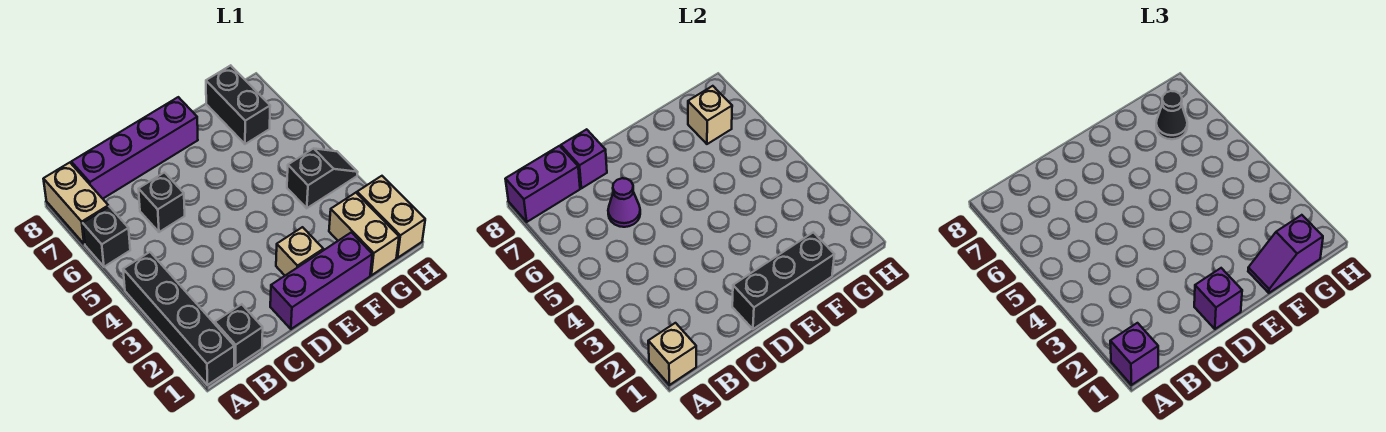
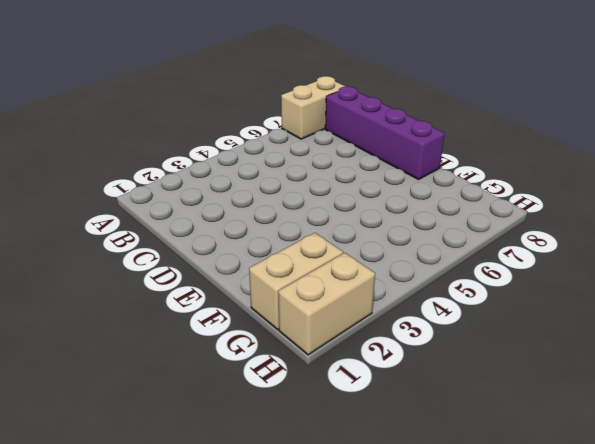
none -> black brick A1:A4 level 1
none -> black brick A6 level 1
none -> black brick B1 level 1

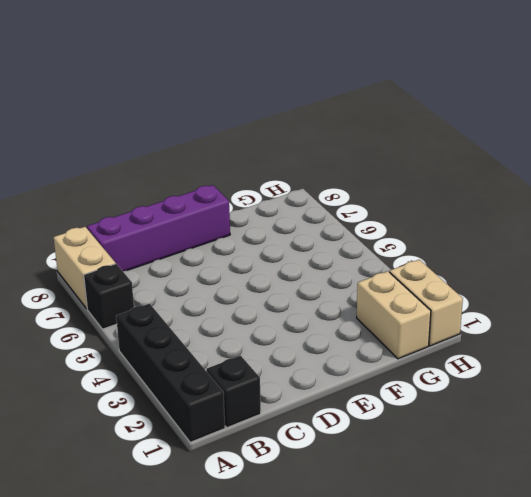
none -> black brick C6 level 1
none -> purple brick D1:F1 level 1
none -> tan brick E2 level 1

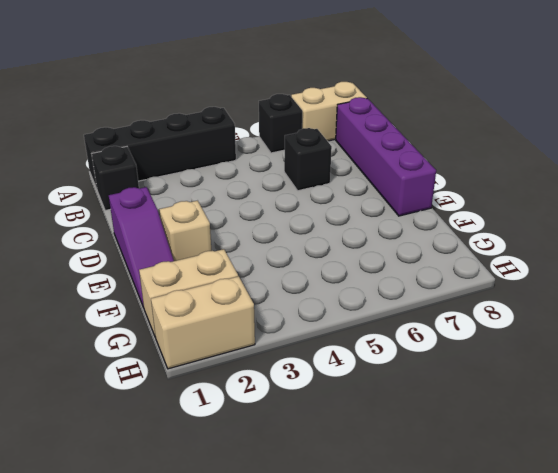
purple slope D1:F1 level 1 top D -> purple brick D1:F1 level 1
none -> black slope G4:H4 level 1 top G
none -> black brick G7:G8 level 1
none -> tan brick A1 level 2

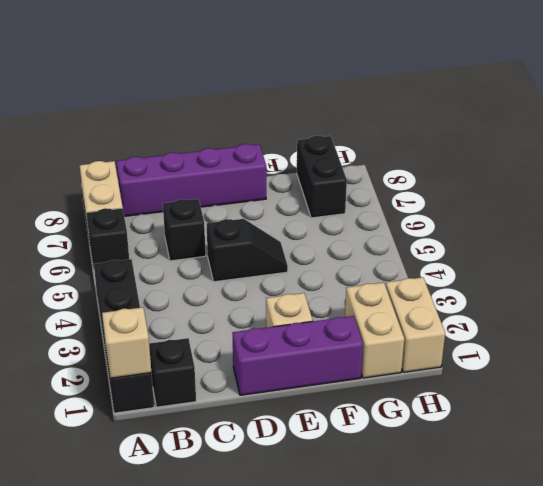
black slope D5:E5 level 1 top D -> black slope G4:H4 level 1 top G
none -> purple brick A8:B8 level 2
none -> purple cone C6 level 2
none -> purple brick C8 level 2

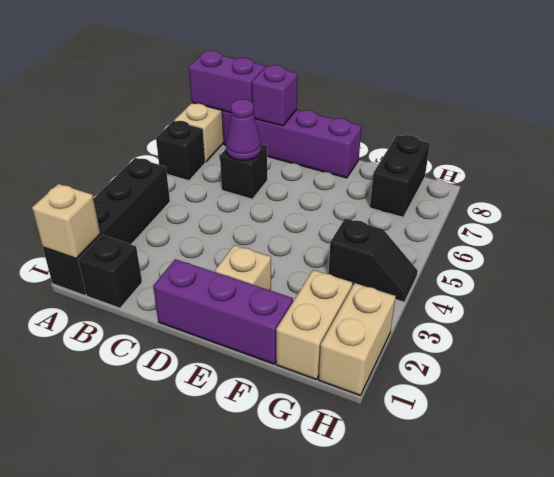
none -> black brick D1:F1 level 2
none -> tan brick G7 level 2
none -> purple brick A1 level 3

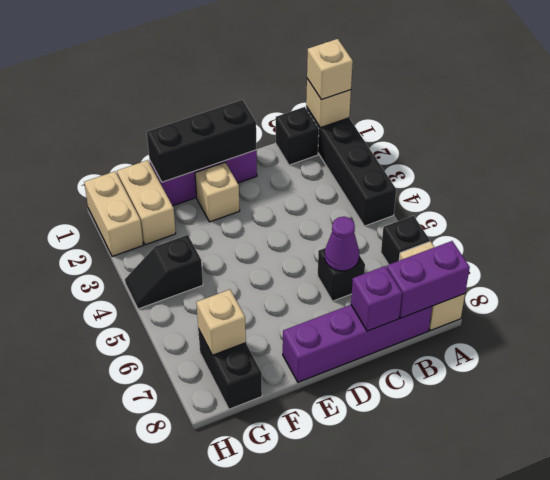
tan brick A1 level 3 -> purple brick A1 level 3
none -> purple brick D1 level 3
none -> purple slope F1:G1 level 3 top G
none -> black cone G7 level 3

